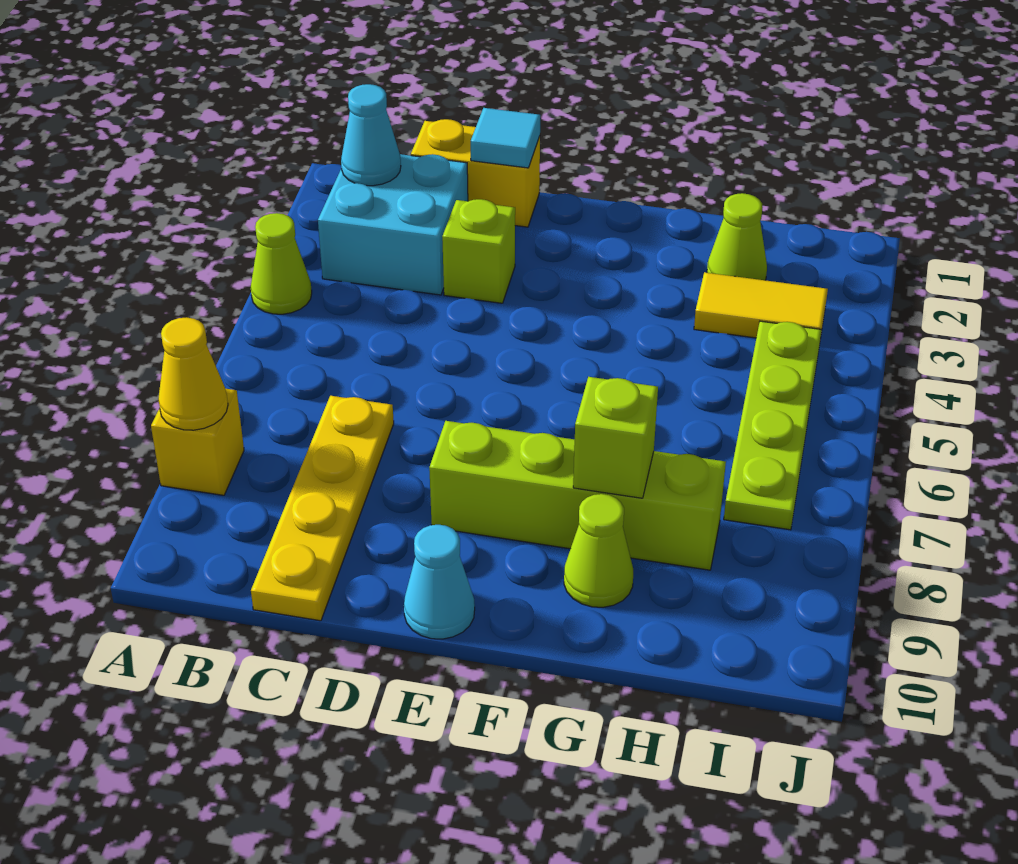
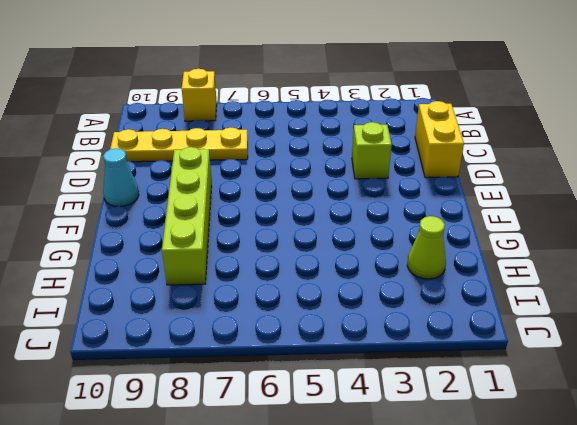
none -> lime cone A4 level 1
none -> cyan brick B2:C3 level 1
none -> lime cone G9 level 1

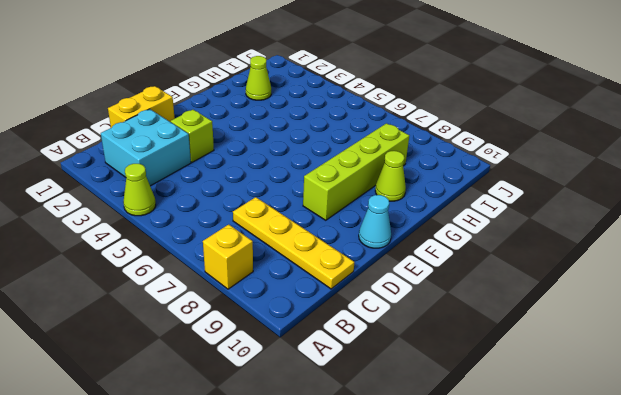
none -> yellow tile H3:I3 level 1
none -> lime plate I4:I7 level 1
none -> yellow cone A8 level 2

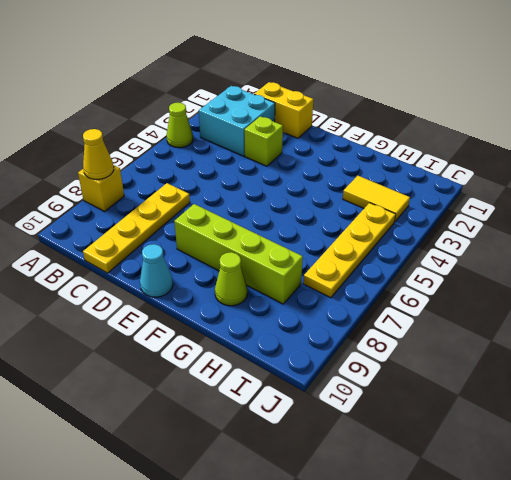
yellow plate I4:I7 level 1 -> lime plate I4:I7 level 1
none -> lime cone H2 level 1
none -> cyan cone B2 level 2
none -> cyan tile D1 level 2

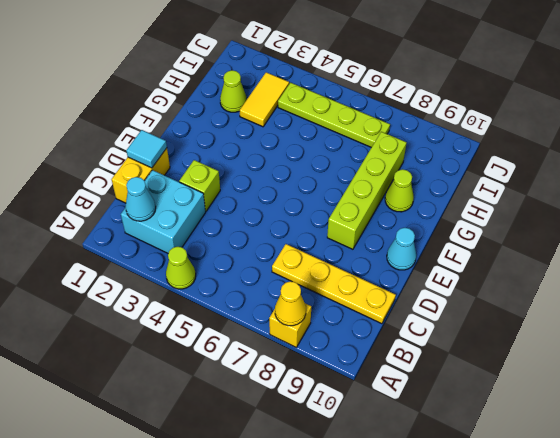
none -> lime brick G8 level 2

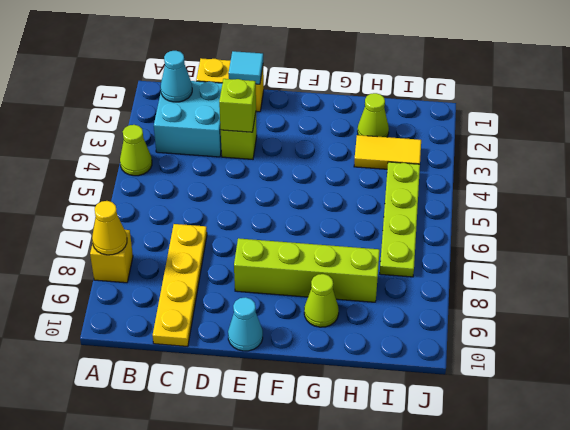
lime brick D3 level 2 -> lime brick G8 level 2

